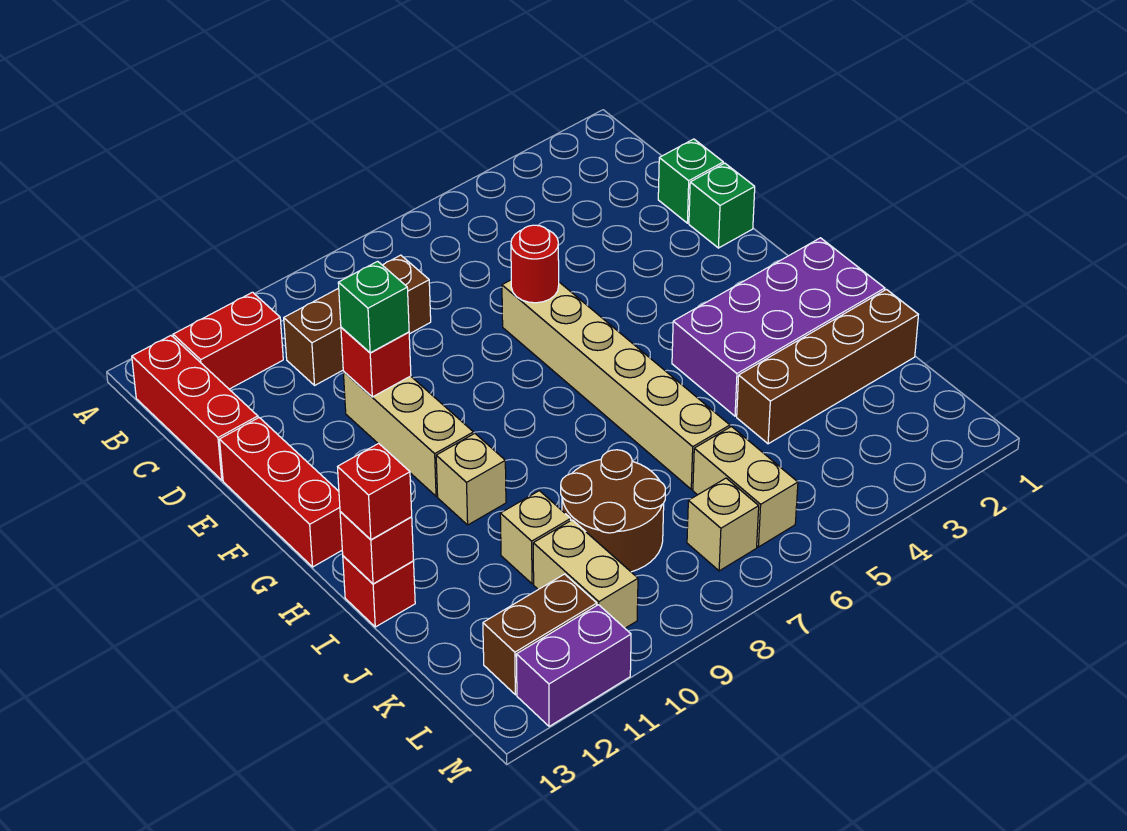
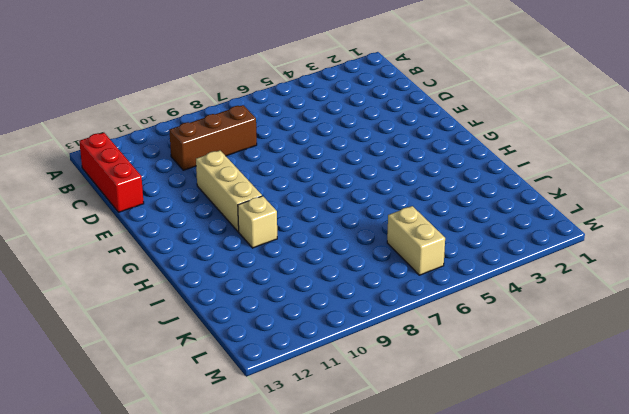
none -> red brick B11:B12 level 1
none -> green brick D1 level 1
none -> green brick E1 level 1

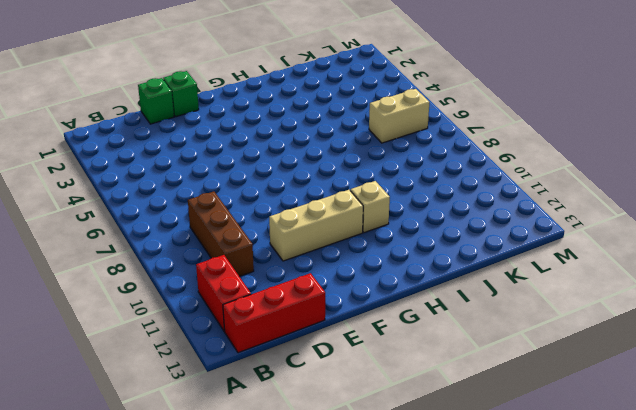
none -> tan brick E6:J6 level 1
none -> red brick E13:G13 level 1
none -> purple brick H1:I4 level 1

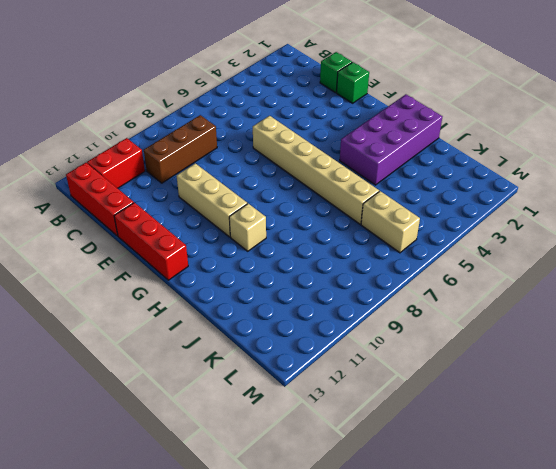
none -> red brick I13 level 1
none -> brown brick J1:J4 level 1
none -> brown round brick J8:K9 level 1

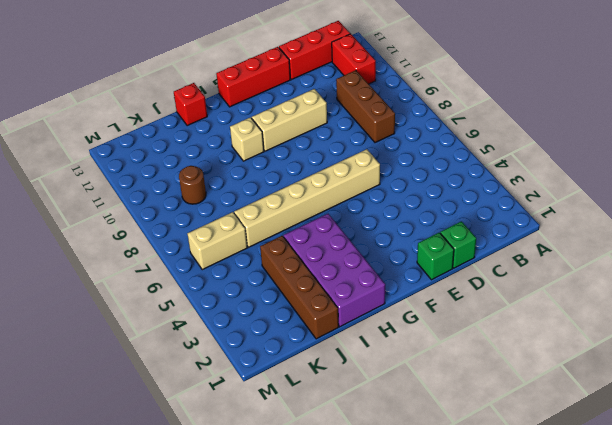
brown round brick K9 level 1 -> brown round brick J8:K9 level 1
none -> tan brick J10 level 1
none -> tan brick K10:L10 level 1
none -> tan brick L7 level 1

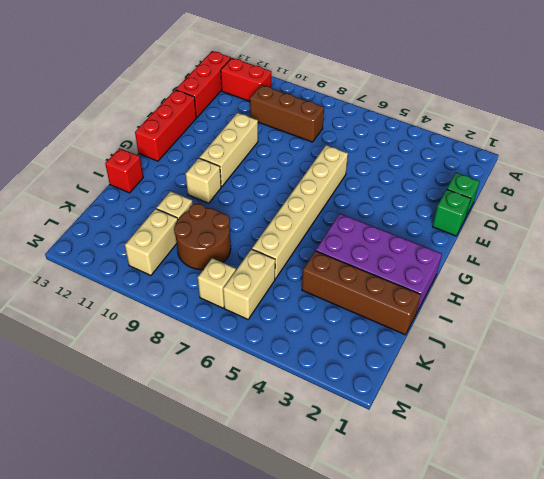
none -> brown brick L11:L12 level 1
none -> purple brick M11:M12 level 1
none -> red round brick E6 level 2

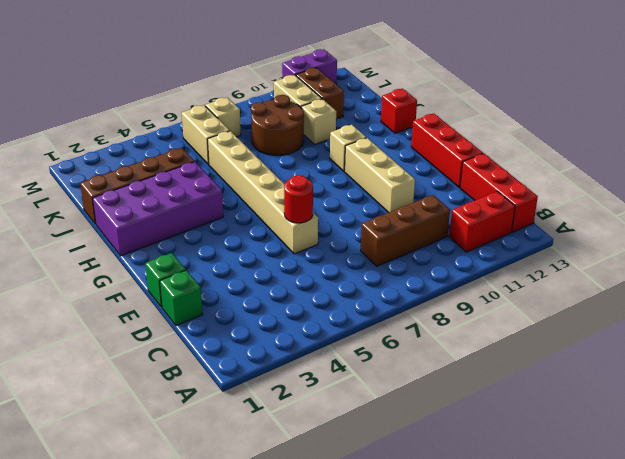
brown brick K11:L11 level 1 -> brown brick L11:L12 level 1
none -> red brick E10 level 2
none -> red brick I13 level 2
none -> green brick E10 level 3

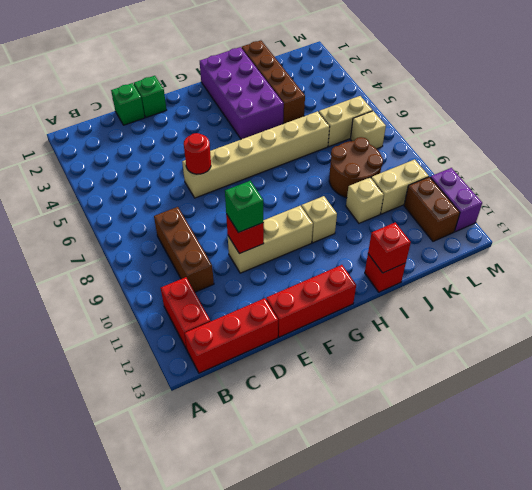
none -> red brick I13 level 3

